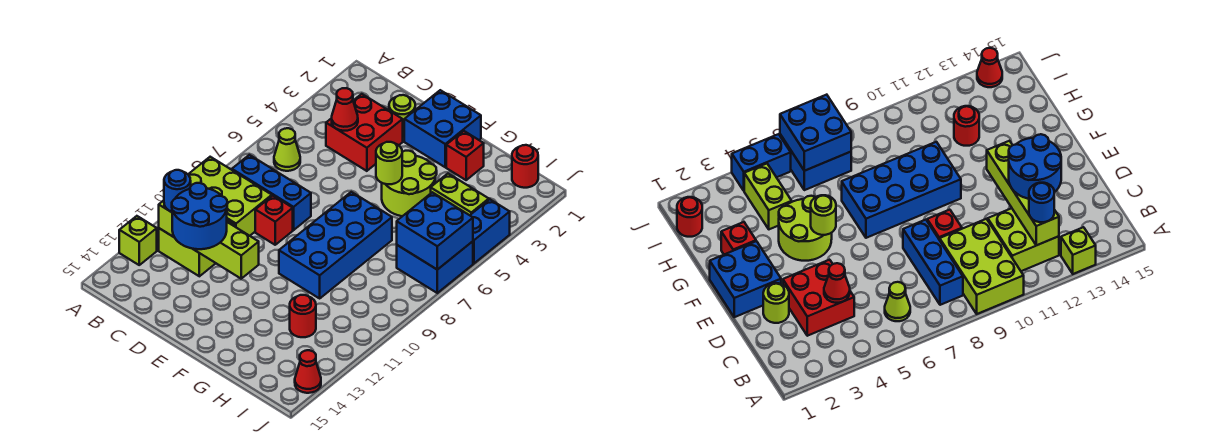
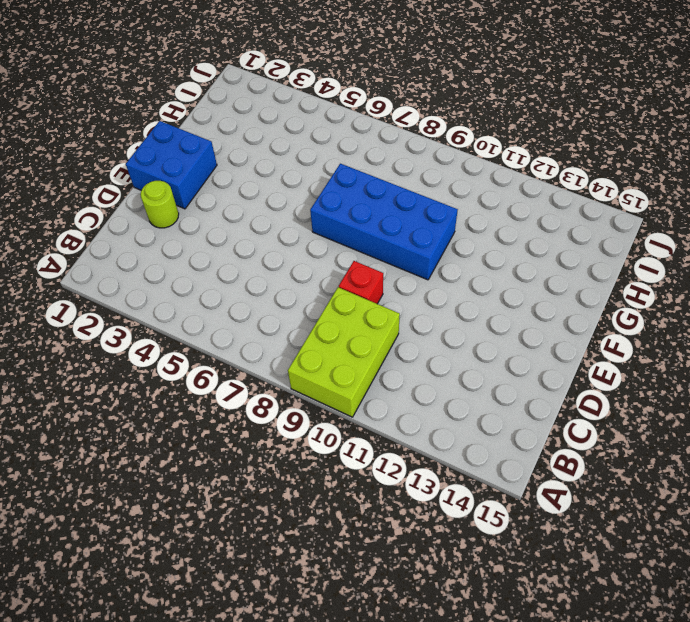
none -> lime brick A13 level 1
none -> lime cone B6 level 1
none -> blue brick B8:D8 level 1

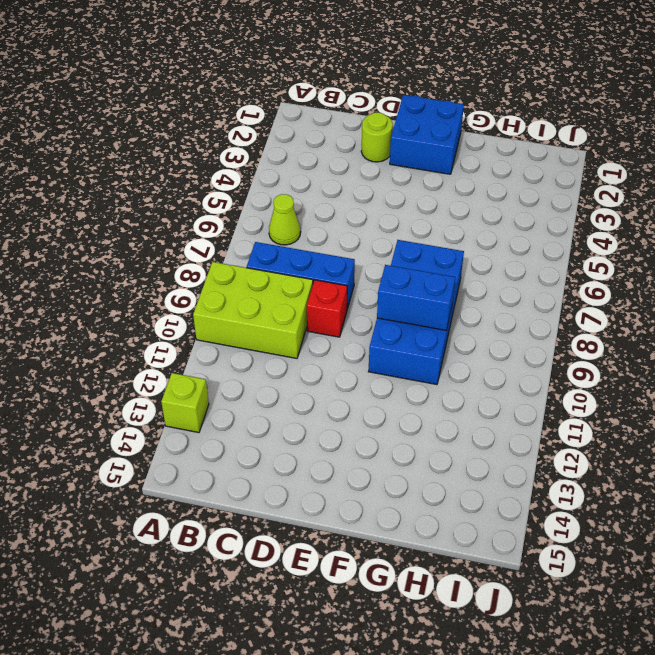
blue brick F9:G9 level 2 -> blue brick J4:J5 level 1
none -> lime brick B11:C12 level 1
none -> red brick C3:D4 level 1
none -> lime round brick F4:G5 level 1

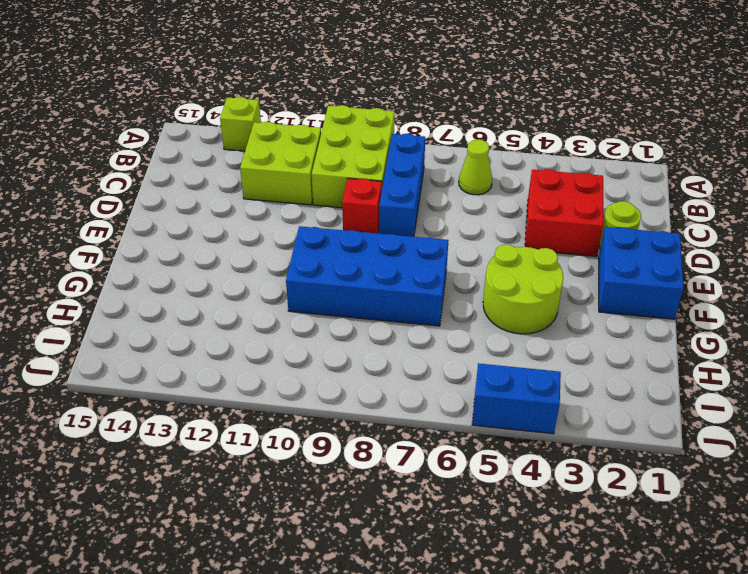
none -> red brick G2 level 1
none -> lime brick H4:I4 level 1
none -> red round brick H12 level 1

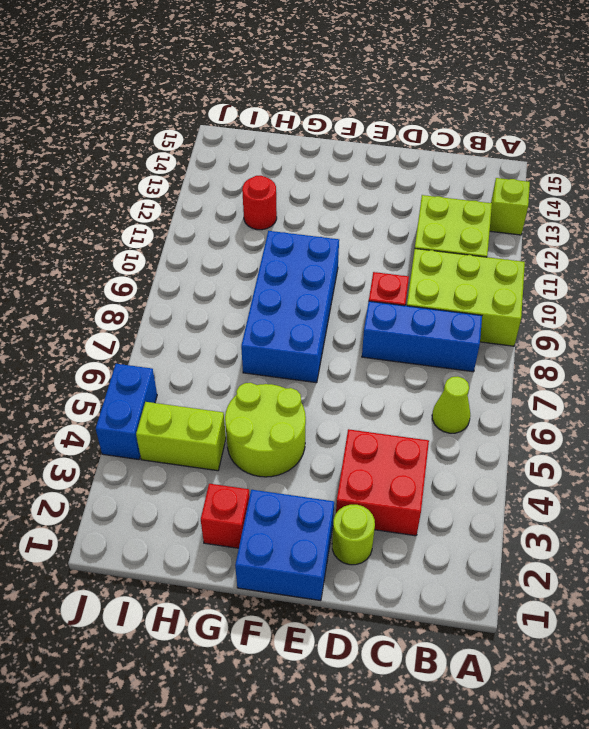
none -> red round brick I1 level 1
none -> blue brick I6:J7 level 1
none -> red cone J14 level 1

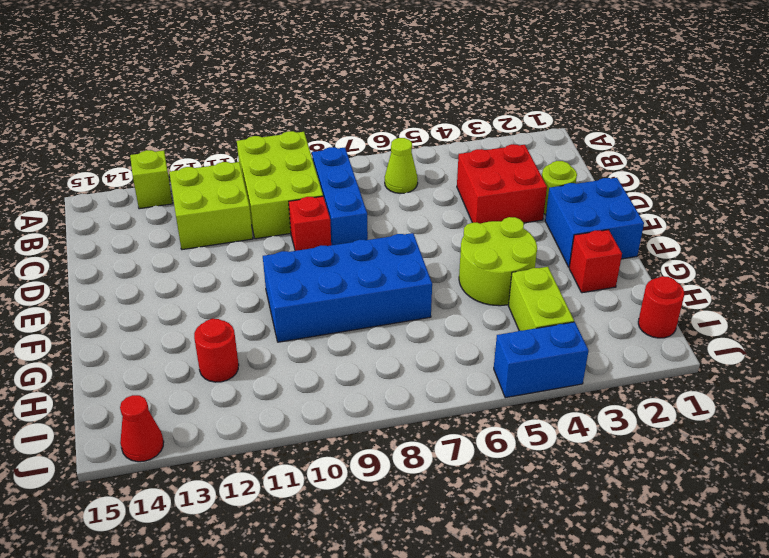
none -> blue brick I6:J7 level 1
none -> lime brick B12:E12 level 2
none -> red cone C4 level 2

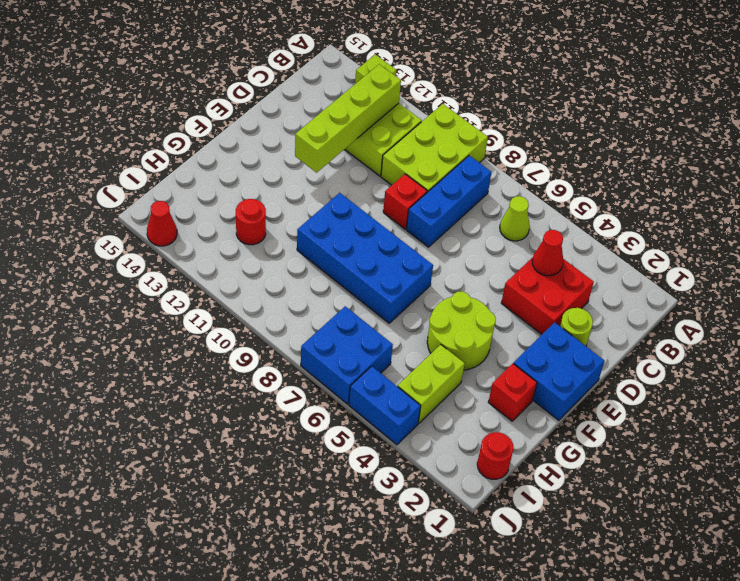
none -> lime round brick F5 level 2
none -> blue brick I6:J7 level 2
none -> blue round brick B12 level 3

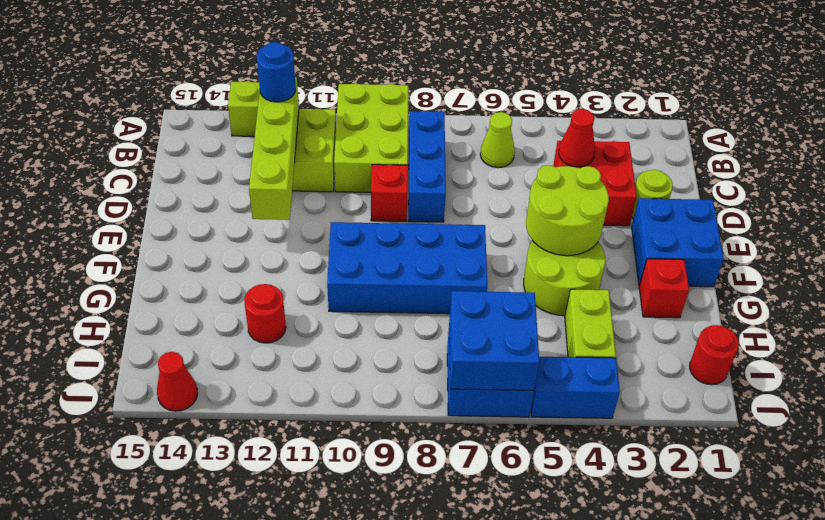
lime round brick E4:F5 level 2 -> lime round brick F5 level 2
none -> blue round brick C12:D13 level 3

